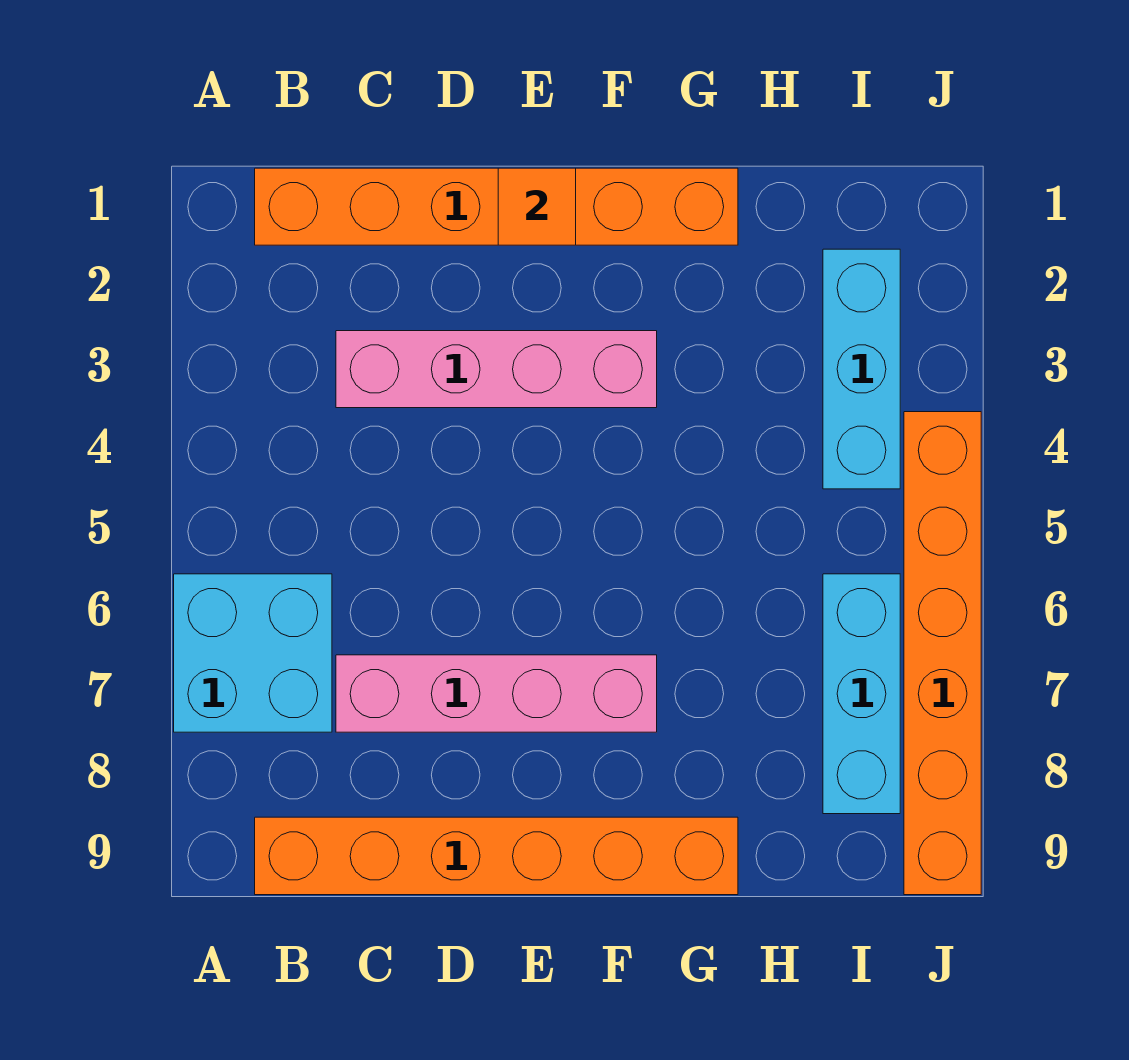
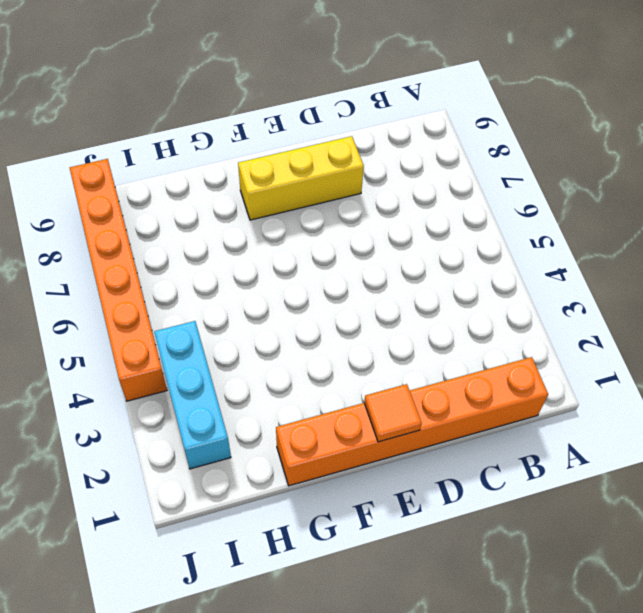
yellow brick D8:F8 level 1 -> none
none -> cyan brick A6:B7 level 1
none -> orange brick B9:G9 level 1

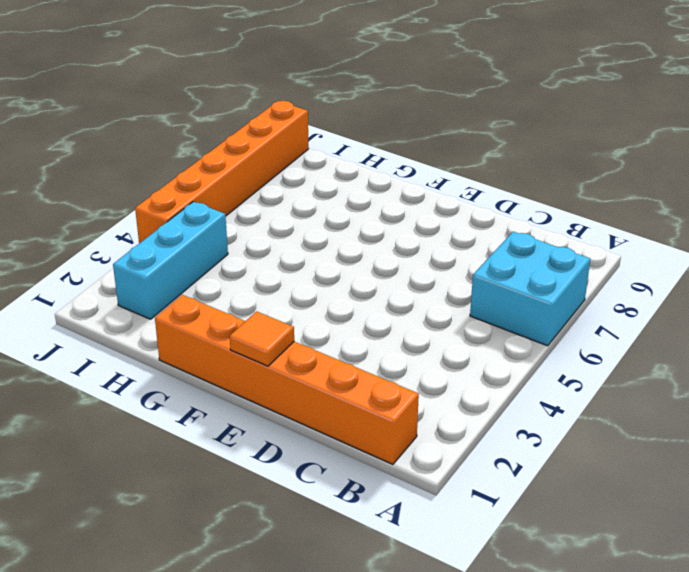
none -> orange brick B9:G9 level 1
none -> pink brick C3:F3 level 1

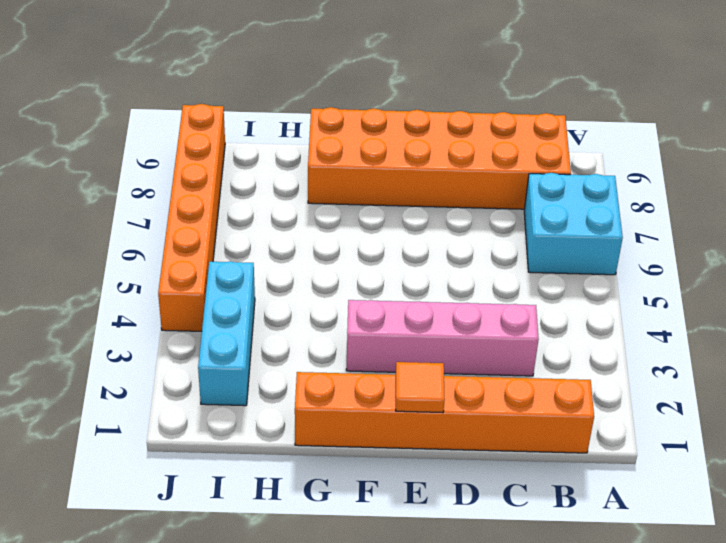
orange brick B8:G9 level 1 -> orange brick B9:G9 level 1
none -> pink brick C7:F7 level 1
none -> cyan brick I6:I8 level 1

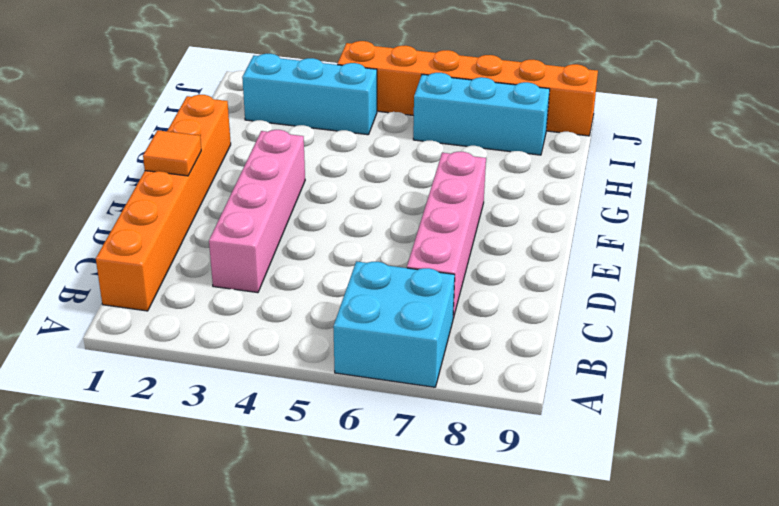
none -> orange brick B9:G9 level 1

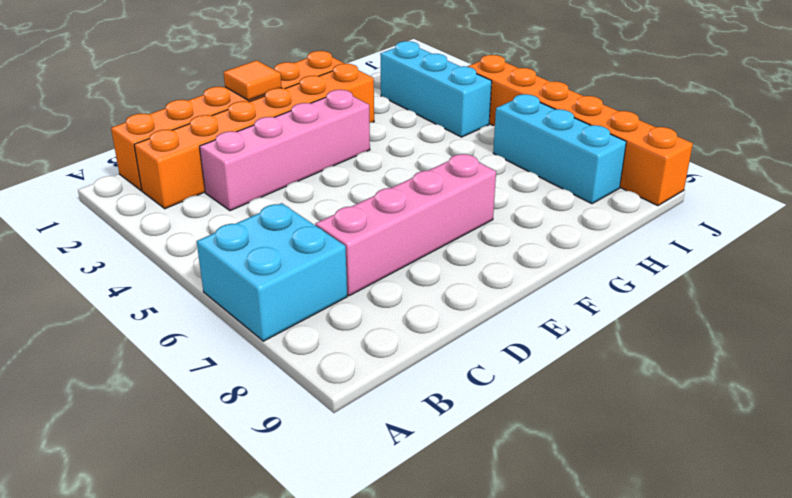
orange brick B2:G2 level 1 -> orange brick B9:G9 level 1

